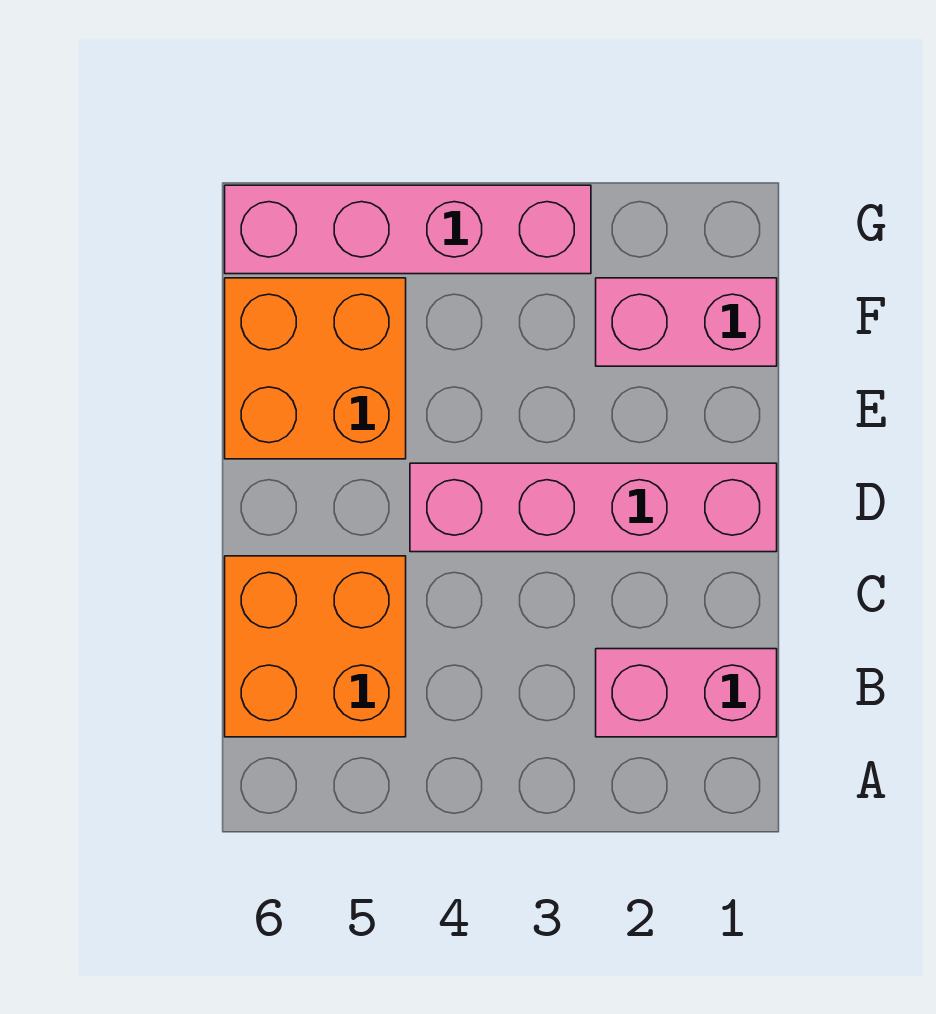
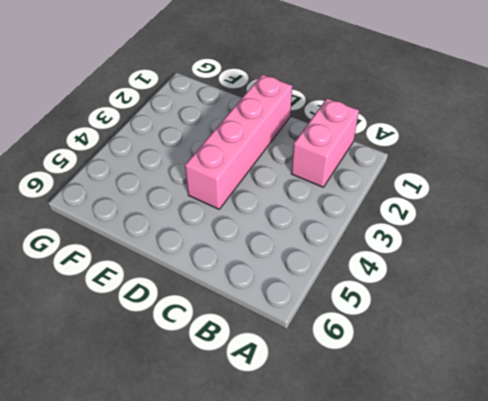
none -> orange brick B5:C6 level 1
none -> orange brick E5:F6 level 1

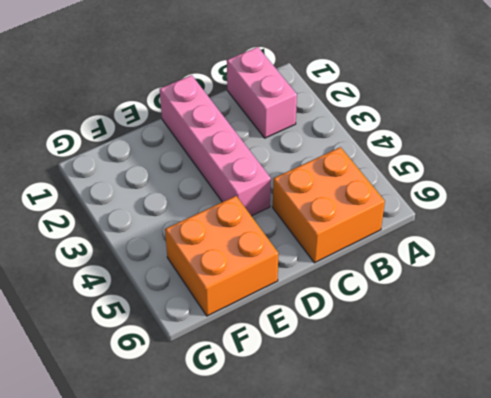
none -> pink brick F1:F2 level 1
none -> pink brick G3:G6 level 1

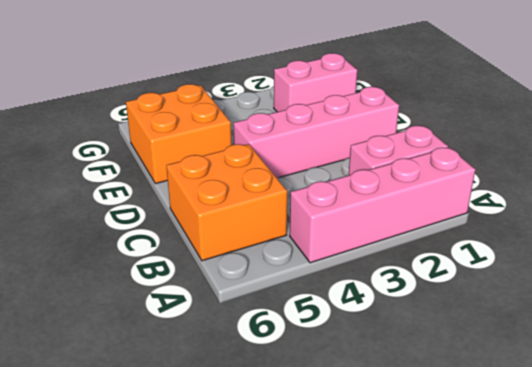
pink brick A1:A4 level 1 -> pink brick G3:G6 level 1

